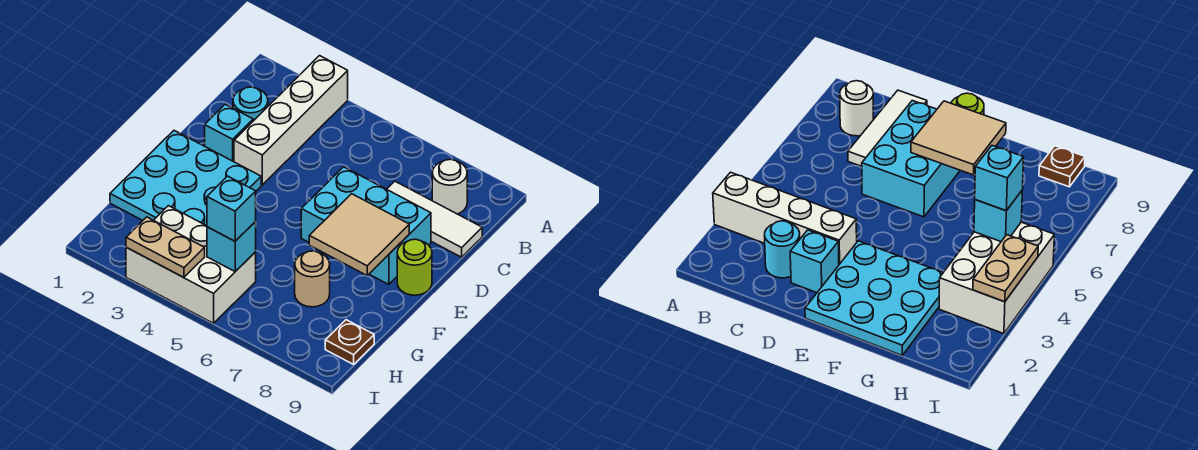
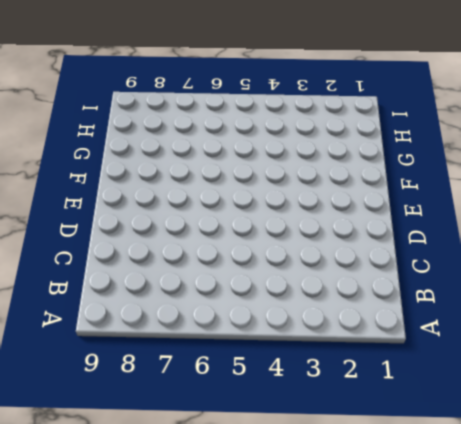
none -> white brick A3:D3 level 1
none -> white round brick B8 level 1
none -> cyan round brick C2 level 1

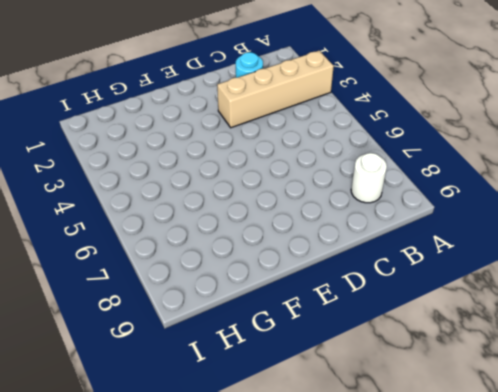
tan brick A3:D3 level 1 -> white brick A3:D3 level 1
none -> white tile C7:C9 level 1
none -> cyan brick D2 level 1
none -> cyan brick D6:E8 level 1

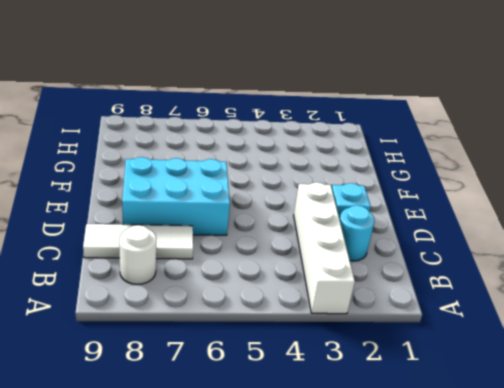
none -> cyan plate E1:G3 level 1
none -> lime round brick E9 level 1
none -> tan round brick G7 level 1

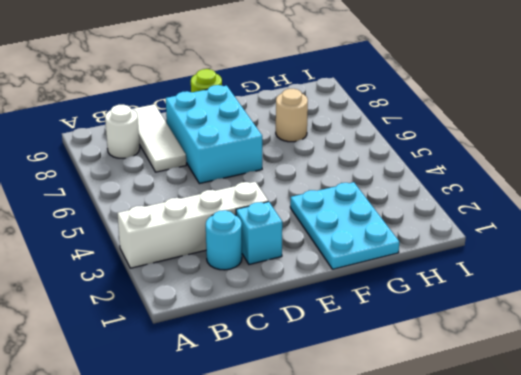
cyan plate F1:G3 level 1 -> cyan plate E1:G3 level 1
none -> white brick H3:I5 level 1
none -> brown plate H9 level 1
none -> tan tile E7:F8 level 2

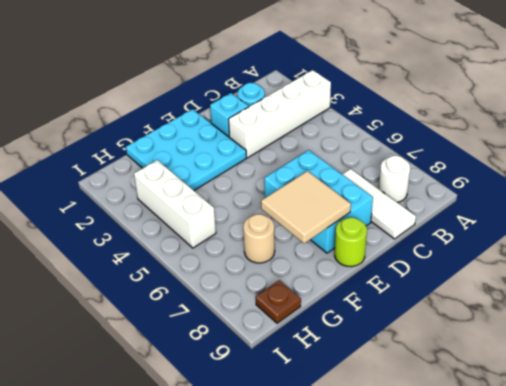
white brick H3:H5 level 1 -> white brick H3:I5 level 1
none -> cyan brick H5 level 2
none -> tan plate I3:I4 level 2
none -> cyan brick H5 level 3

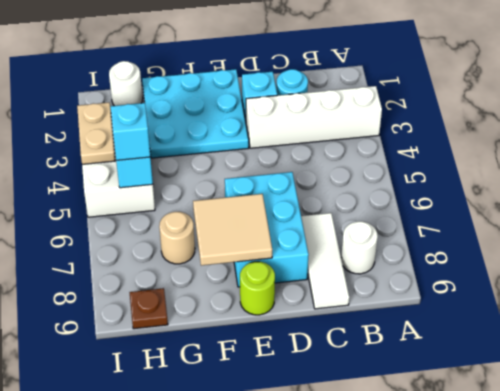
white round brick H1 level 1 -> none

